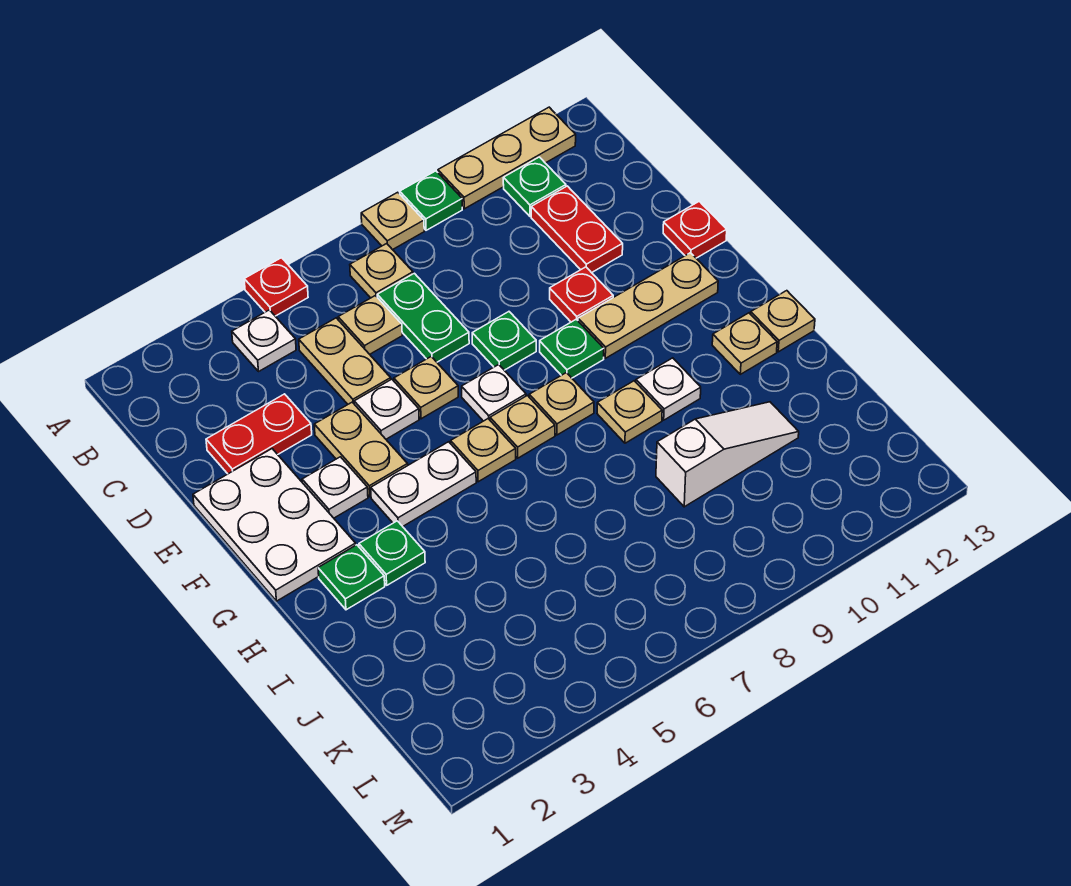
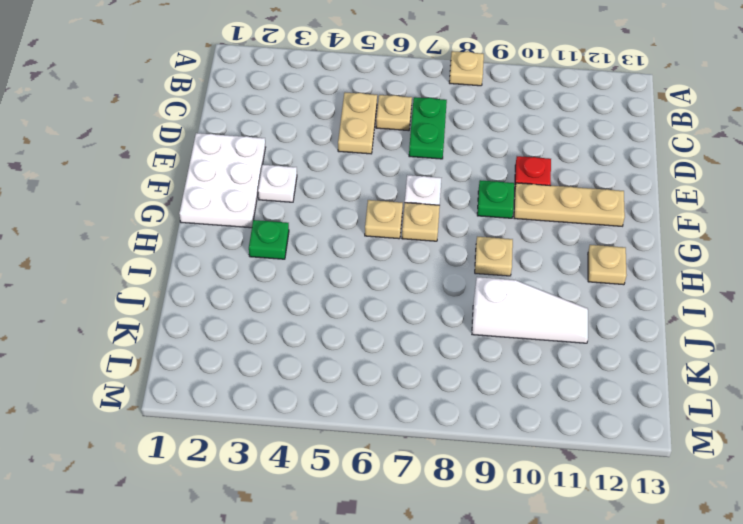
none -> red plate A5 level 1
none -> green plate A9 level 1
none -> tan plate A10:A12 level 1
none -> white plate B4 level 1

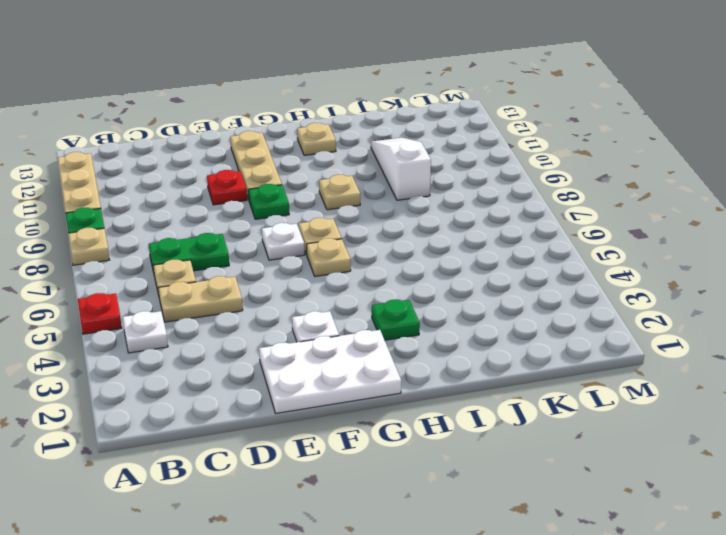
none -> tan plate B7 level 1
none -> green plate B11 level 1
none -> red plate C11:D11 level 1
none -> red plate D2:D3 level 1

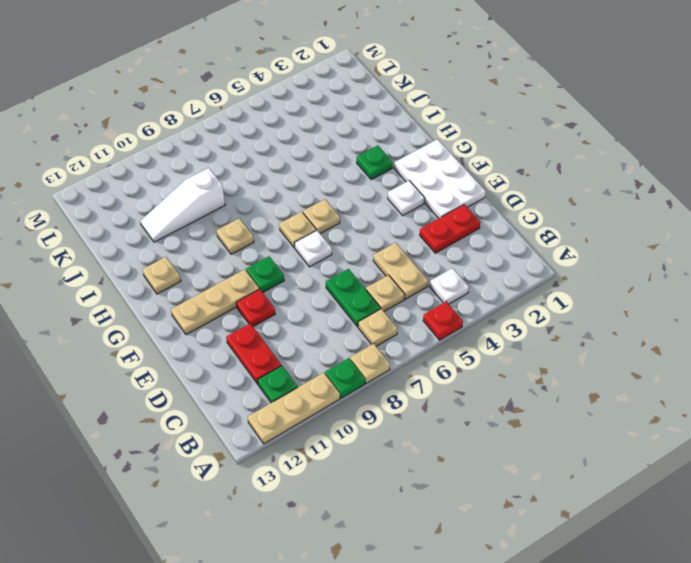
none -> tan plate E4:F4 level 1
none -> white plate E5 level 1
none -> tan plate E6 level 1
none -> green plate E8 level 1

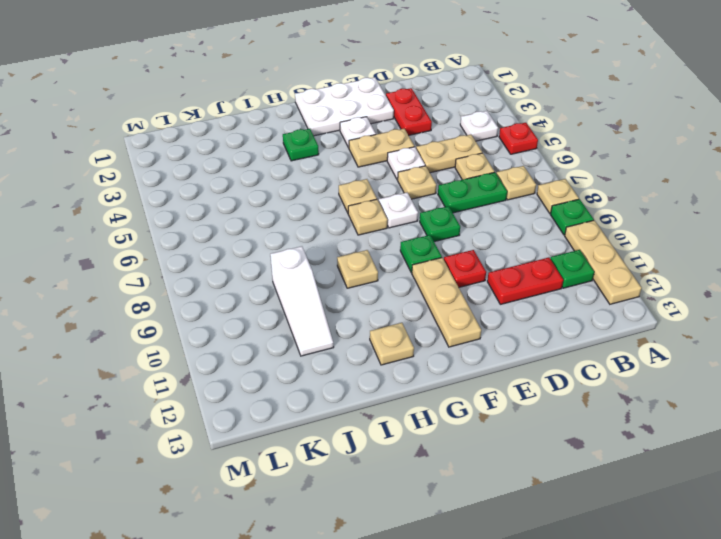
none -> red plate E13 level 1
none -> white plate G4:G5 level 1
none -> tan plate G8 level 1
none -> green plate H2 level 1

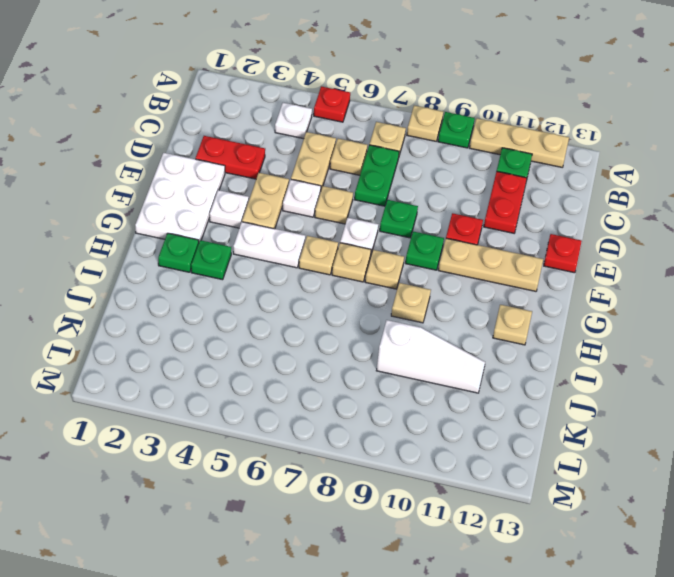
none -> white plate H10 level 1
none -> tan plate H13 level 1

